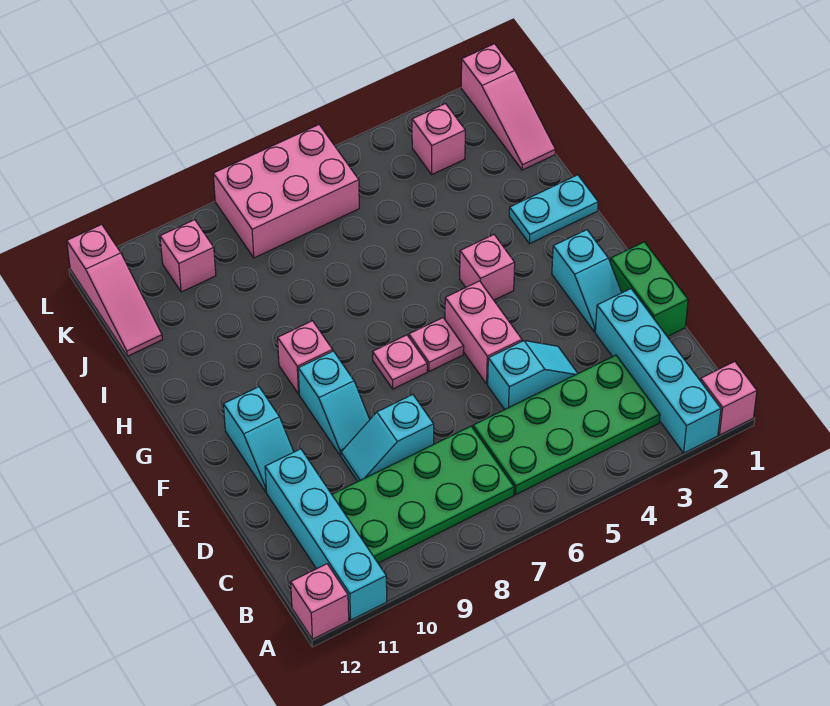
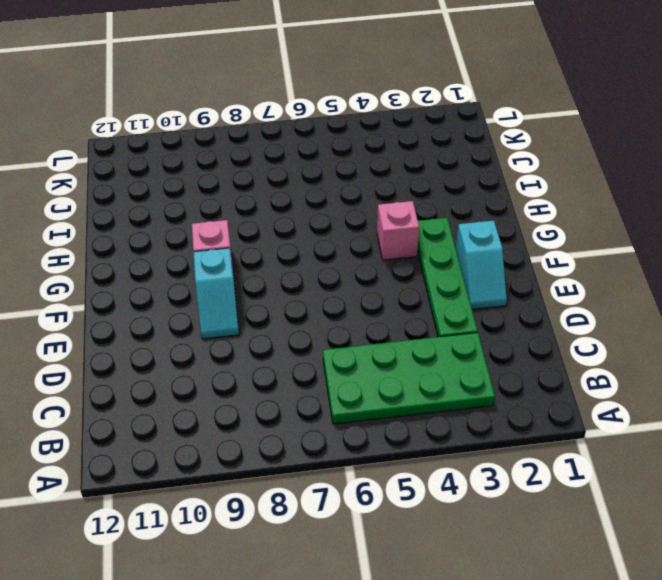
green plate D3:G3 level 1 -> none
none -> pink brick A1 level 1
none -> cyan brick A2:D2 level 1
none -> cyan brick A11:D11 level 1

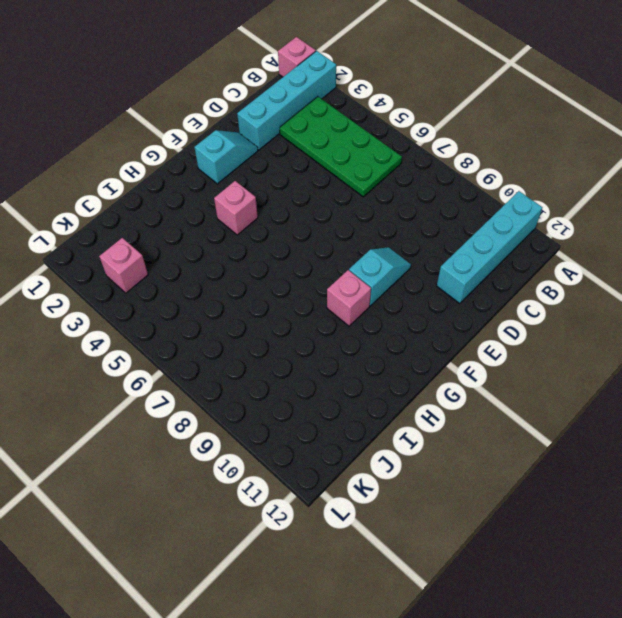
none -> pink brick A12 level 1
none -> green plate B7:C10 level 1
none -> green brick D1:E1 level 1

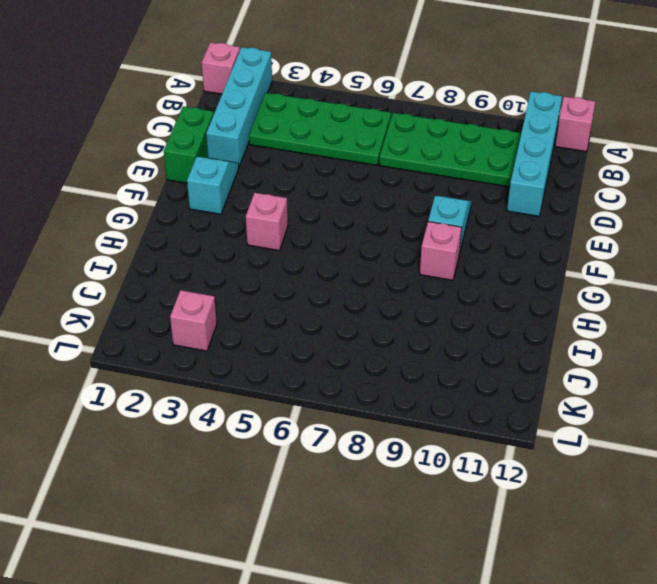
none -> cyan slope D4:D5 level 1 top 5
none -> cyan slope D8:D9 level 1 top 8
none -> pink brick E5:F5 level 1

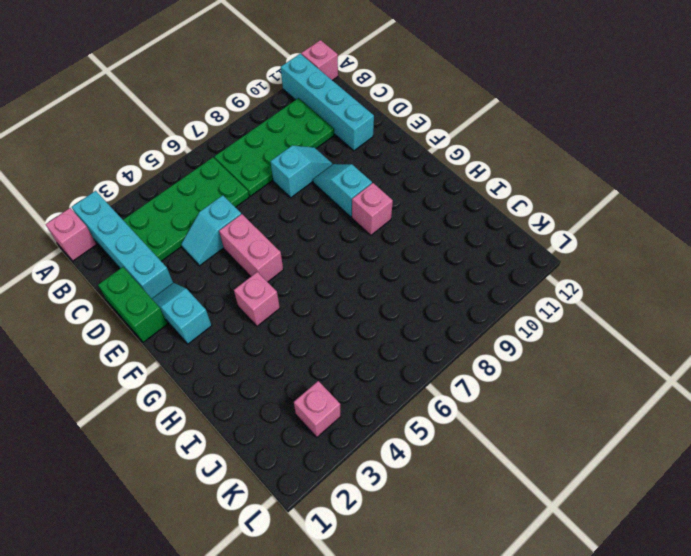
none -> cyan slope E11:F11 level 1 top F
none -> pink plate F6 level 1
none -> pink plate F7 level 1

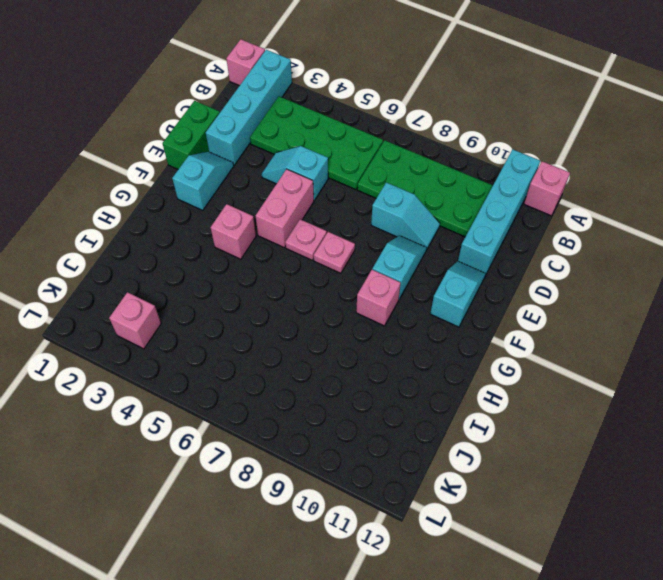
none -> cyan plate H1:H2 level 1
none -> pink slope J1:L1 level 1 top L
none -> pink slope J12:L12 level 1 top L

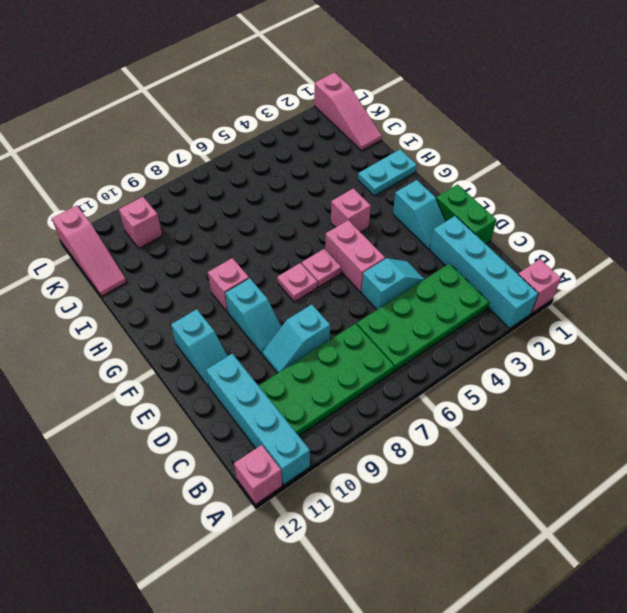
none -> pink brick K3 level 1
none -> pink brick K6:L8 level 1

